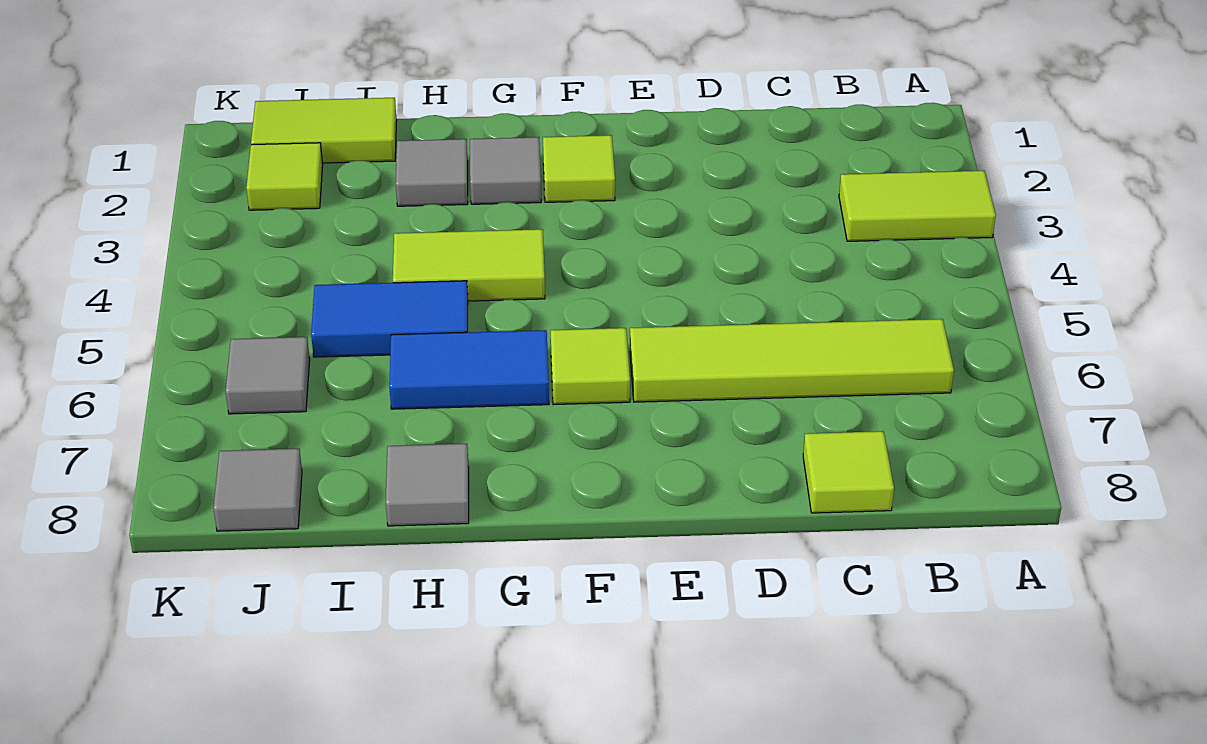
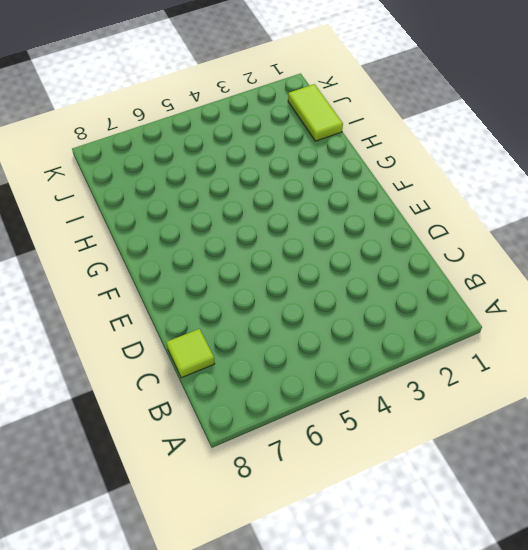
none -> lime tile A3:B3 level 1
none -> lime tile B6:E6 level 1
none -> lime tile F2 level 1

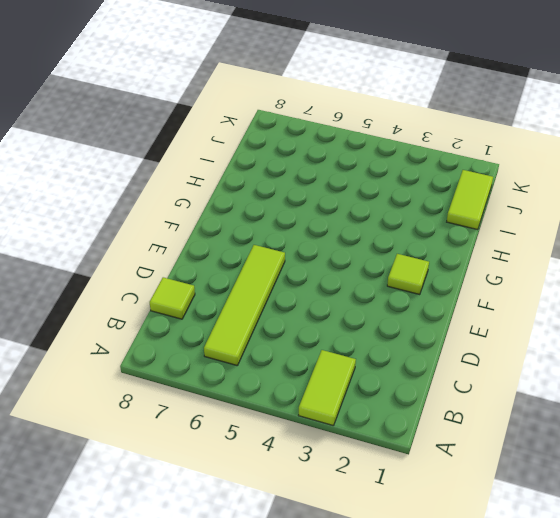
none -> lime tile F6 level 1
none -> grey tile G2 level 1
none -> lime tile G4:H4 level 1

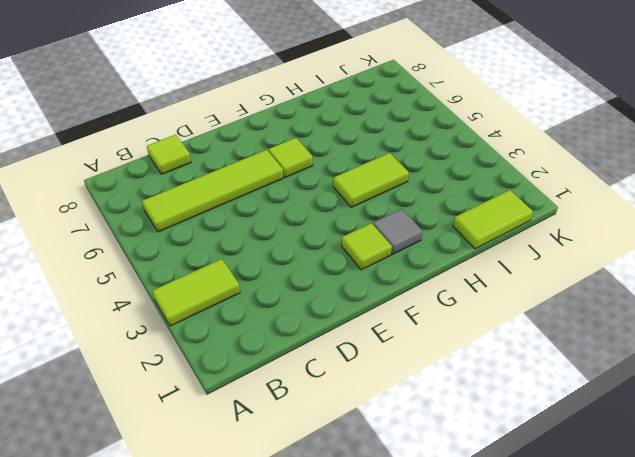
none -> blue tile G6:H6 level 1
none -> grey tile H2 level 1
none -> blue tile H5:I5 level 1

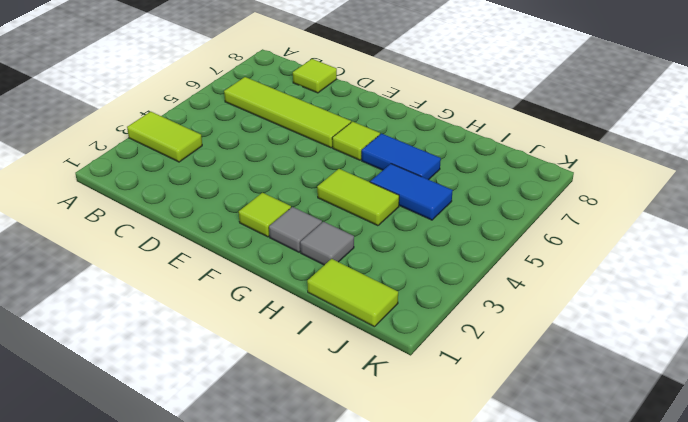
none -> grey tile H8 level 1
none -> lime tile J2 level 1
none -> grey tile J6 level 1

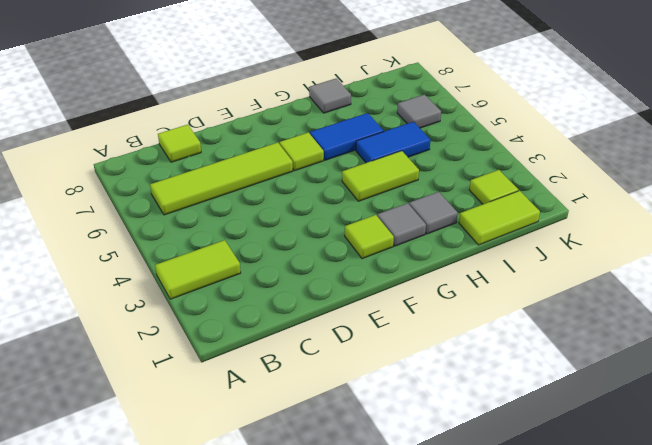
none -> grey tile J8 level 1

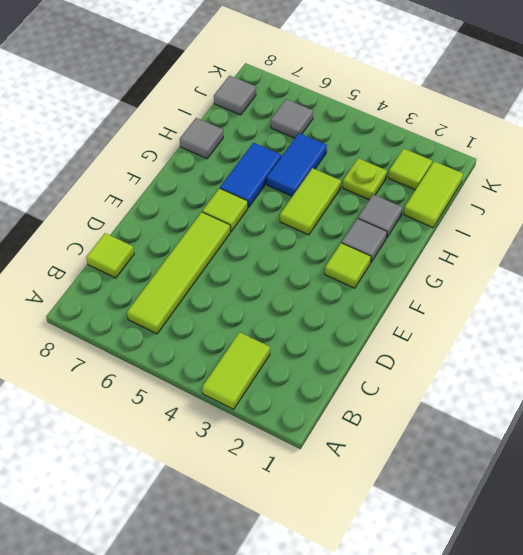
lime plate I3 level 1 -> none

